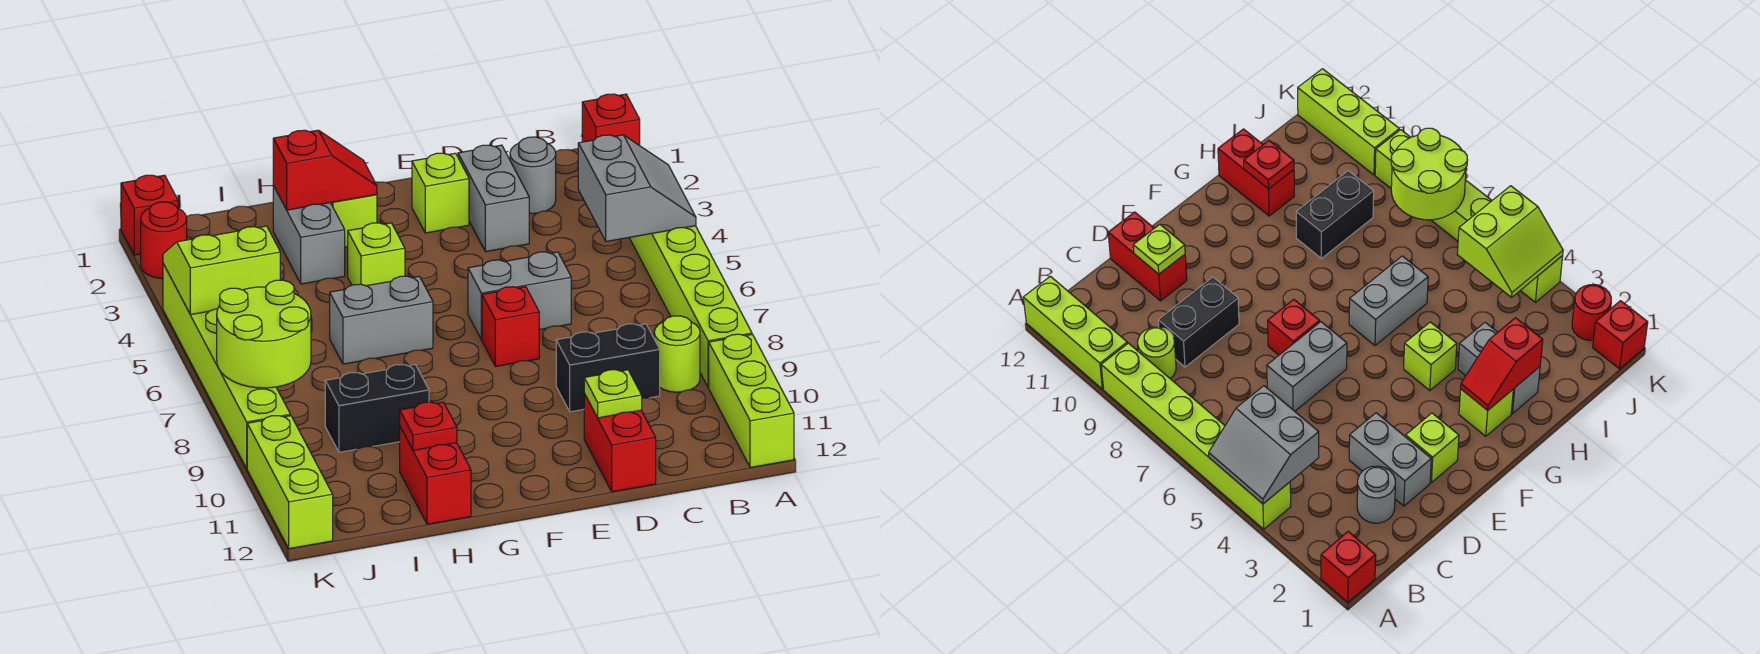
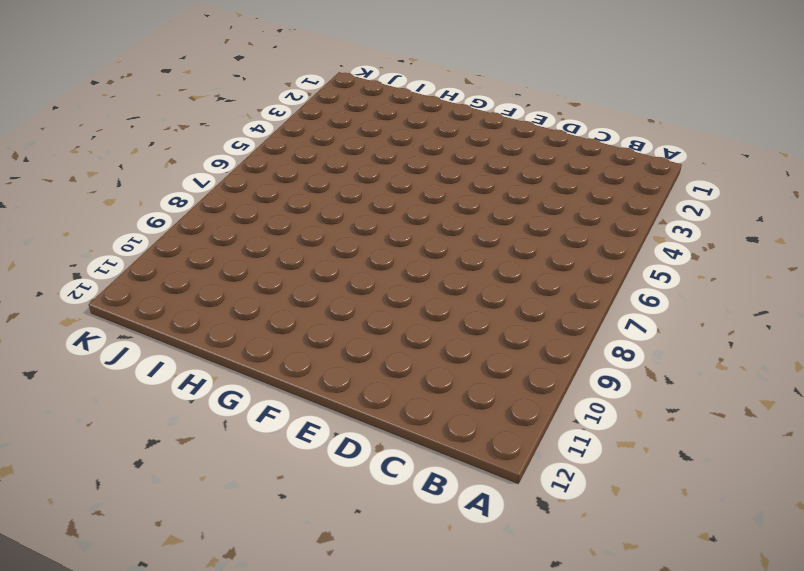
none -> red brick A1 level 1
none -> lime brick A4:A9 level 1
none -> lime brick A10:A12 level 1

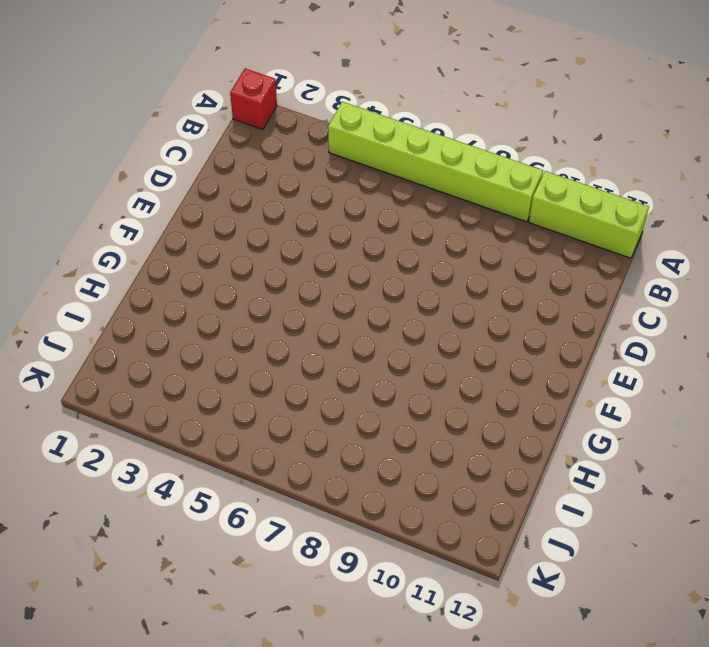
none -> lime round brick B9 level 1
none -> grey round brick C2 level 1
none -> black brick C9:D9 level 1

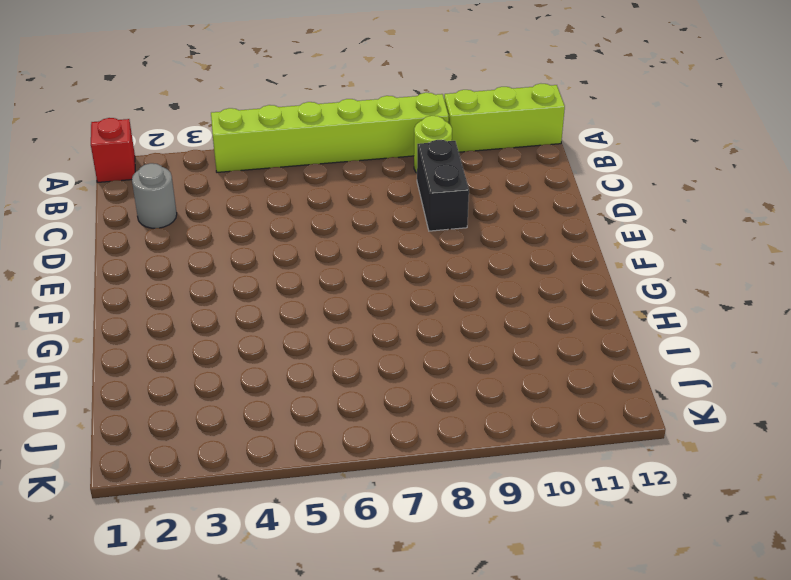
none -> grey brick D2:D3 level 1
none -> grey brick D6:E6 level 1
none -> red brick D11:D12 level 1

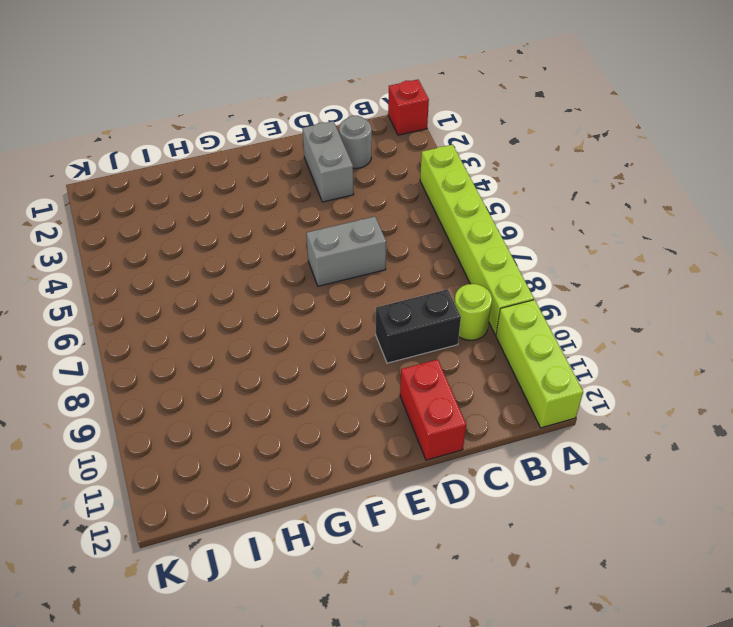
none -> lime brick E2 level 1
none -> red brick E7 level 1
none -> lime brick G2 level 1

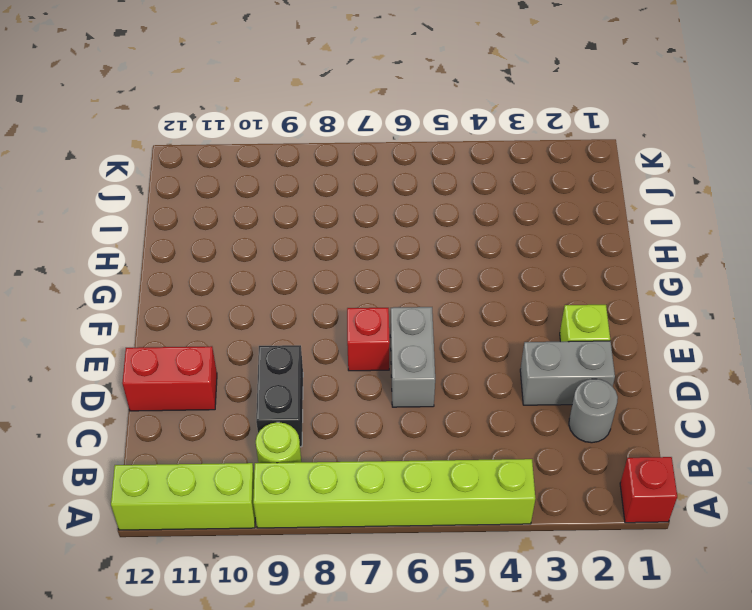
none -> lime brick G2 level 1
none -> lime brick G4 level 1
none -> grey brick G6:H6 level 1

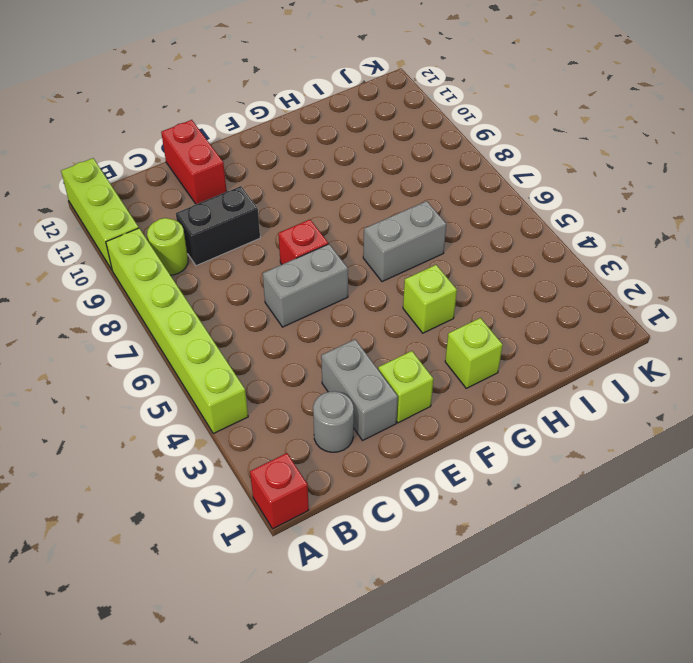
none -> grey brick H2:H3 level 1
none -> black brick H9:I9 level 1
none -> red brick H11:H12 level 1

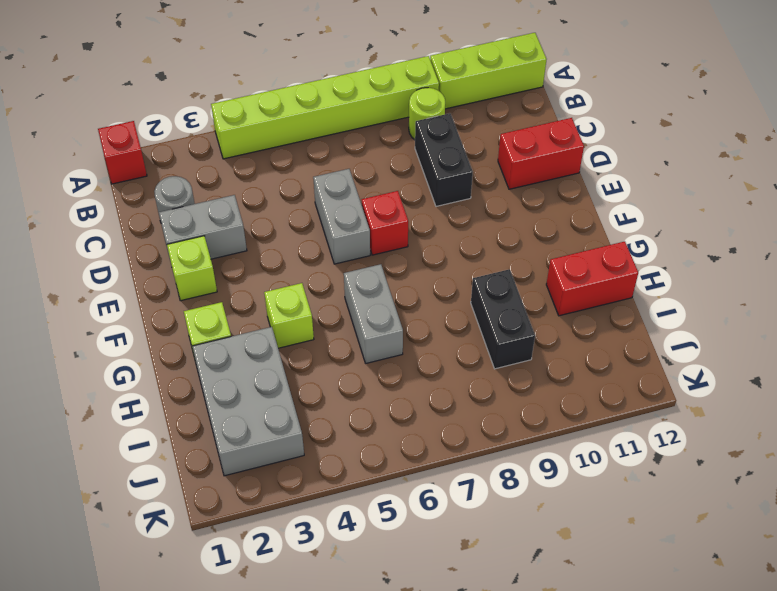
grey brick H2:J3 level 1 -> grey brick H2:H3 level 1
none -> red brick K1 level 1
none -> red round brick K2 level 1
none -> lime brick K4:K9 level 1

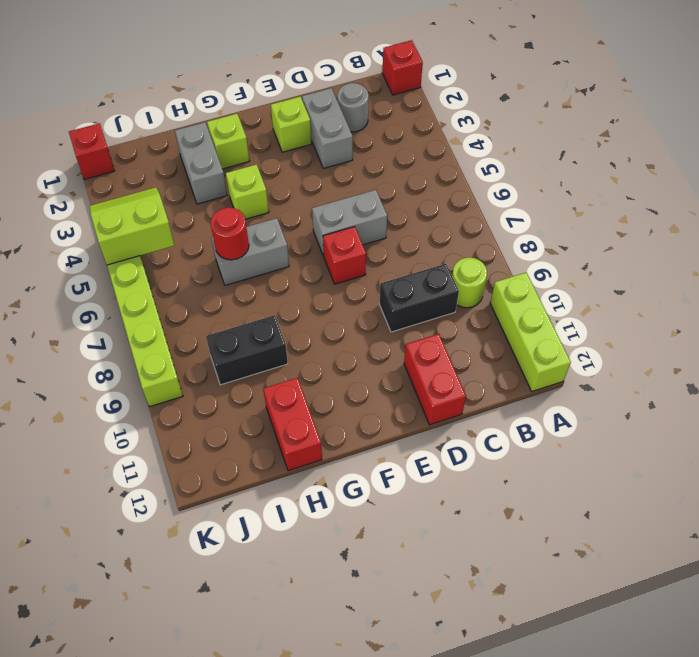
red round brick H6 level 2 -> red round brick K2 level 1
none -> lime brick A4:A9 level 1
none -> lime brick K10:K12 level 1
none -> grey slope A4:B5 level 2 top B

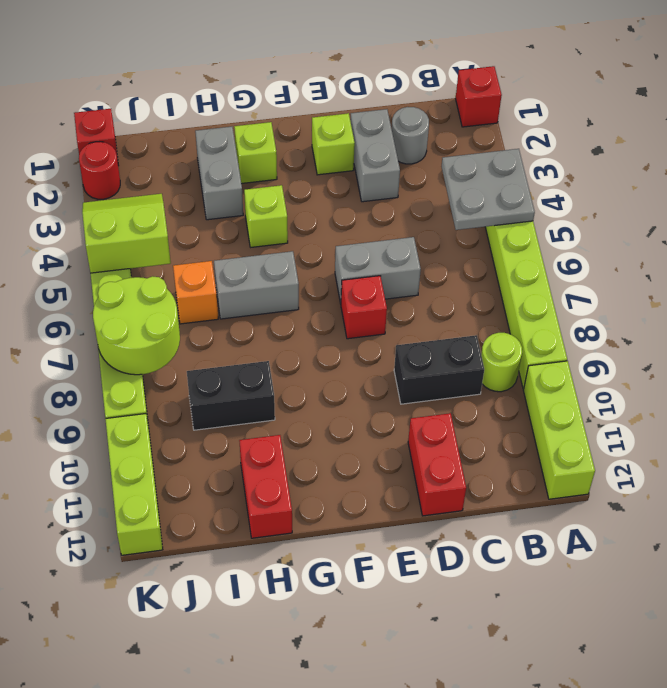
grey plate A4:B5 level 2 -> grey slope A4:B5 level 2 top B
orange brick I6 level 1 -> none
none -> lime plate D11 level 2
none -> red slope G2:H2 level 2 top H
none -> red plate H11 level 2

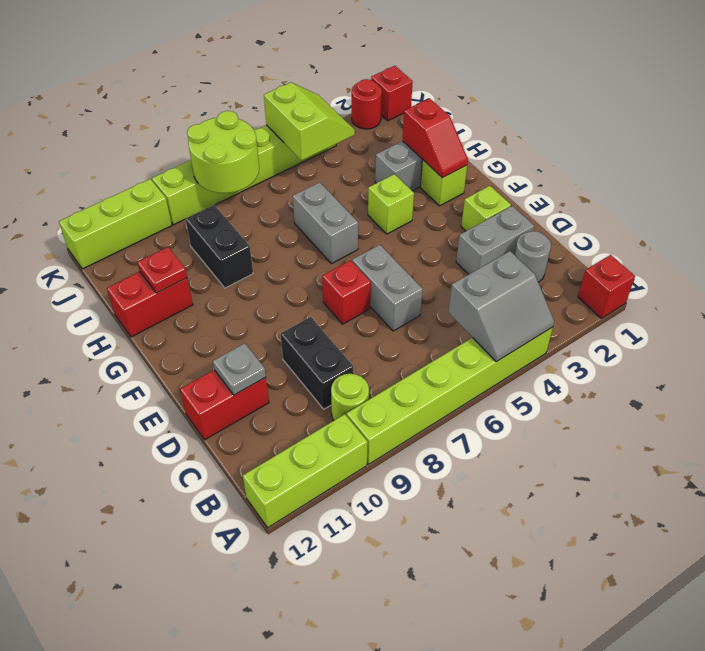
grey plate D11 level 2 -> lime plate D11 level 2

